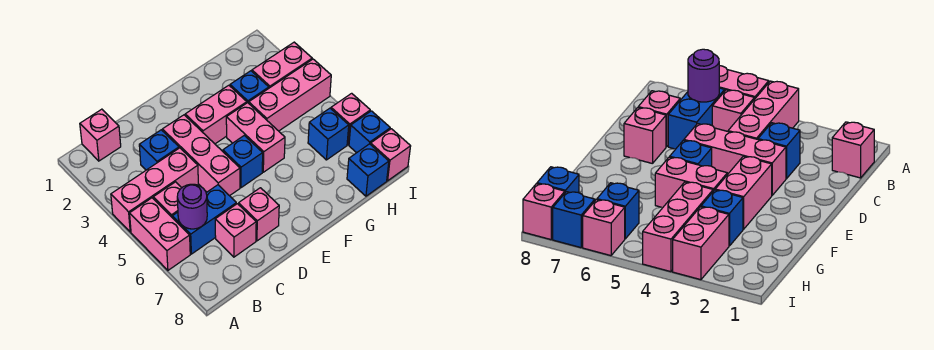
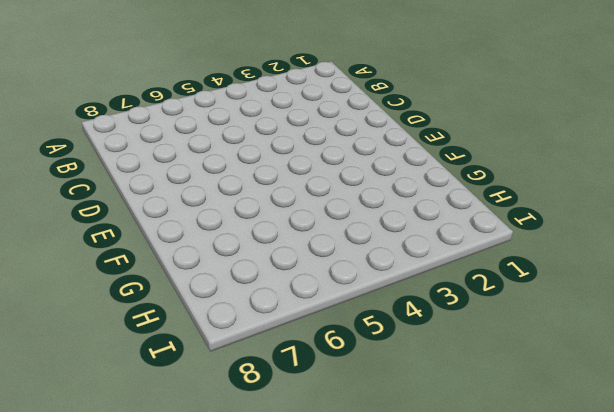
none -> pink brick A4:C4 level 1
none -> pink brick A5:A6 level 1
none -> pink brick B1 level 1

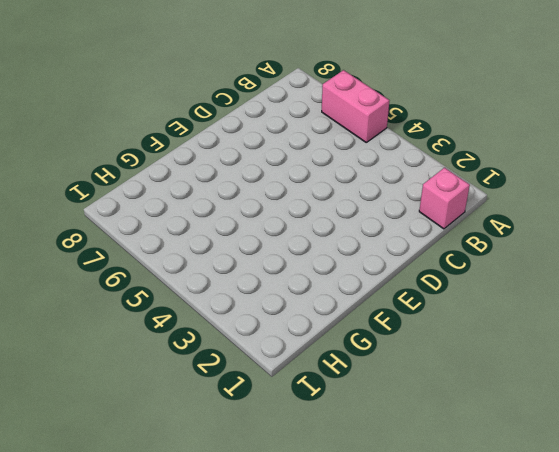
none -> pink brick A4:C4 level 1
none -> pink brick B5 level 1
none -> blue brick B6:C6 level 1

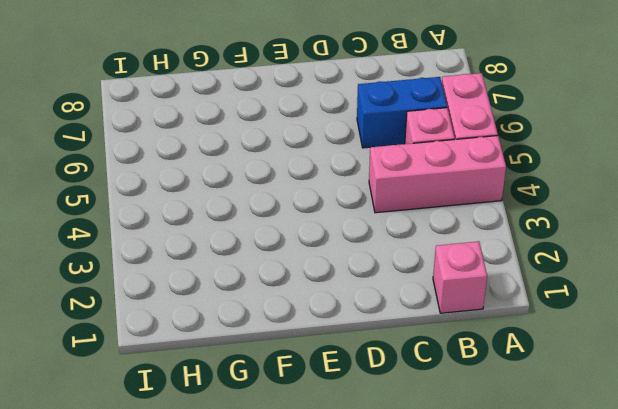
none -> blue brick C3 level 1
none -> pink brick C7 level 1
none -> pink brick D3:D5 level 1

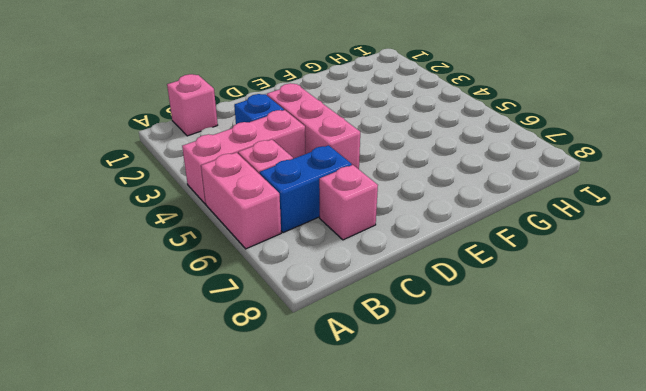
none -> pink brick D7 level 1
none -> pink brick E3:F3 level 1
none -> blue brick E5 level 1

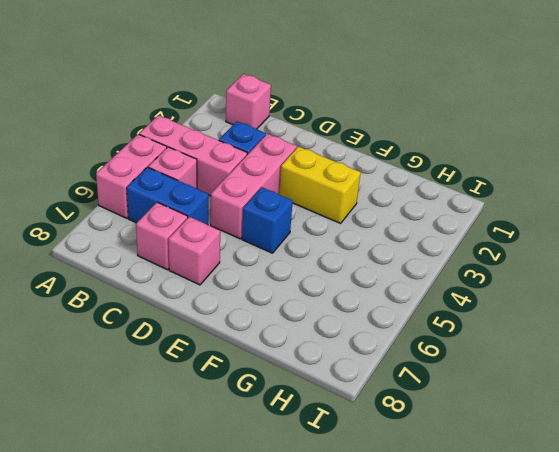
yellow brick E3:F3 level 1 -> pink brick E3:F3 level 1
none -> pink brick F4:F5 level 1
none -> blue brick G3 level 1
none -> pink brick G4:I4 level 1

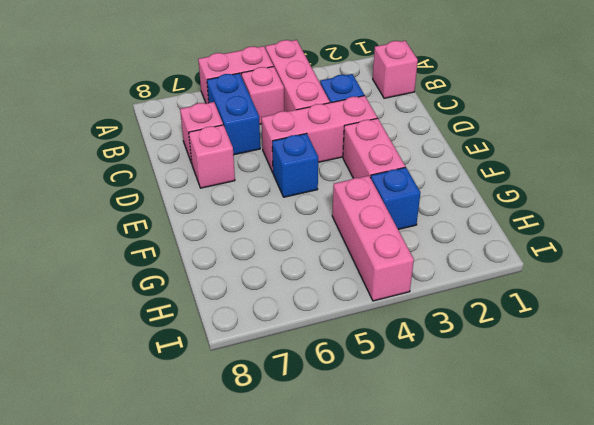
none -> pink brick F4:F5 level 1
none -> pink brick H3:I3 level 1
none -> blue brick H6 level 1

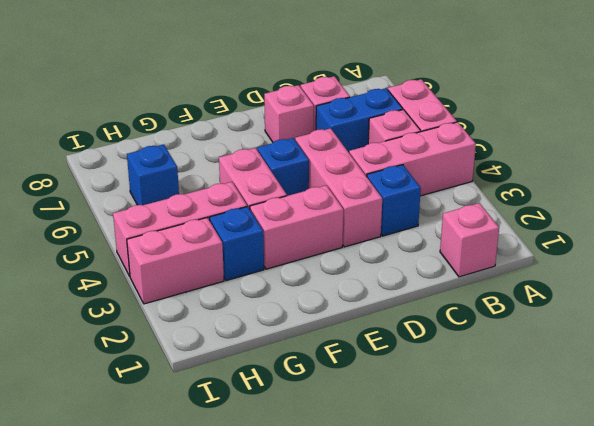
none -> blue brick H8 level 1
none -> pink brick I6 level 1
none -> blue brick I7 level 1

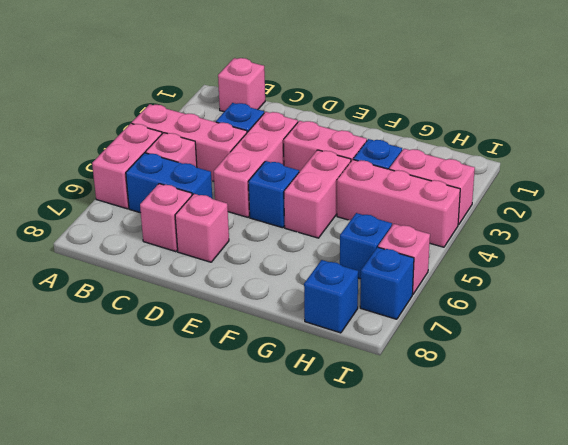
none -> pink brick I8 level 1
none -> purple round brick B6 level 2

